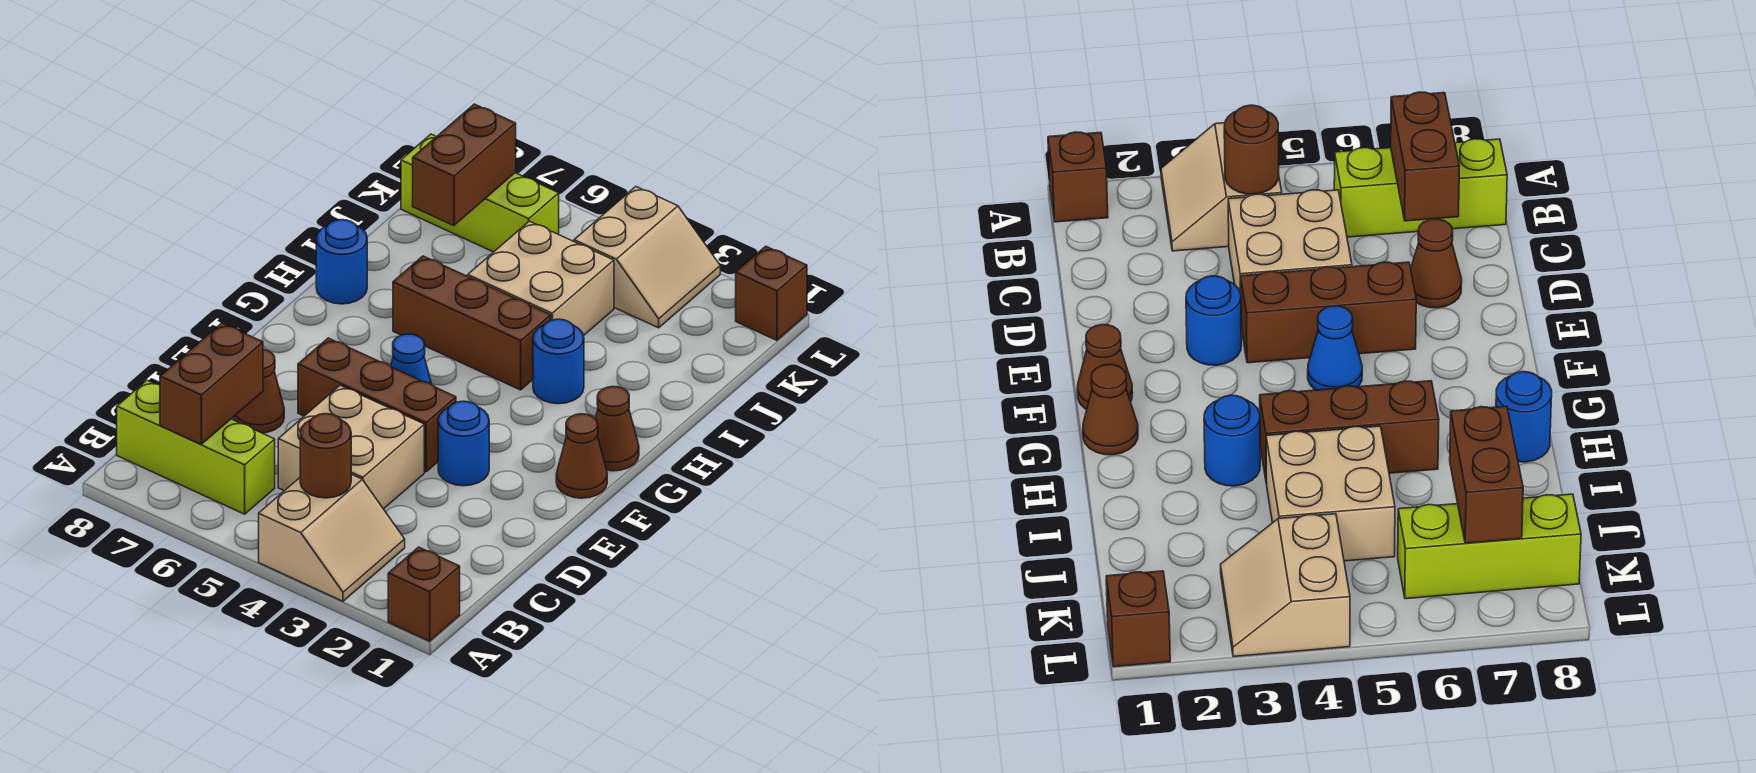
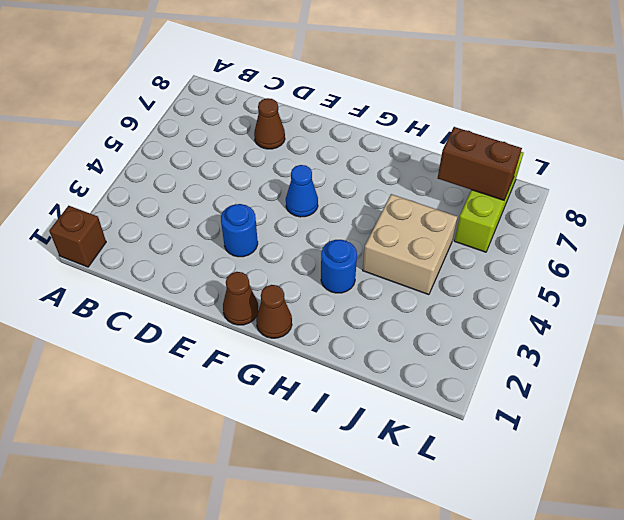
none -> tan slope A3:B4 level 1 top 4
none -> lime brick B6:B8 level 1
none -> tan brick C4:D5 level 1

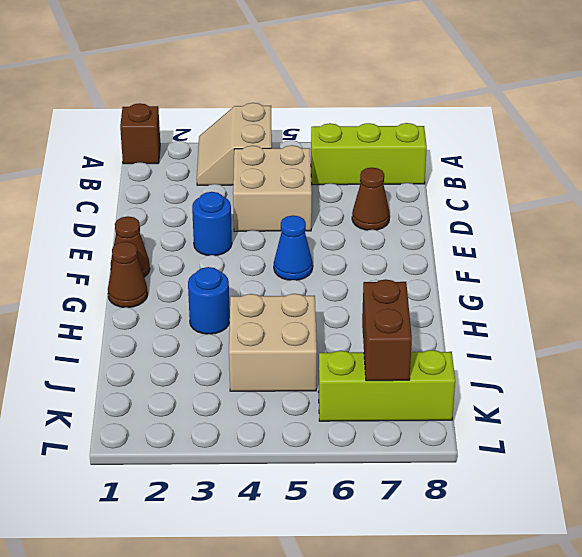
none -> brown brick E4:E6 level 1
none -> brown brick H4:H6 level 1
none -> blue round brick H8 level 1

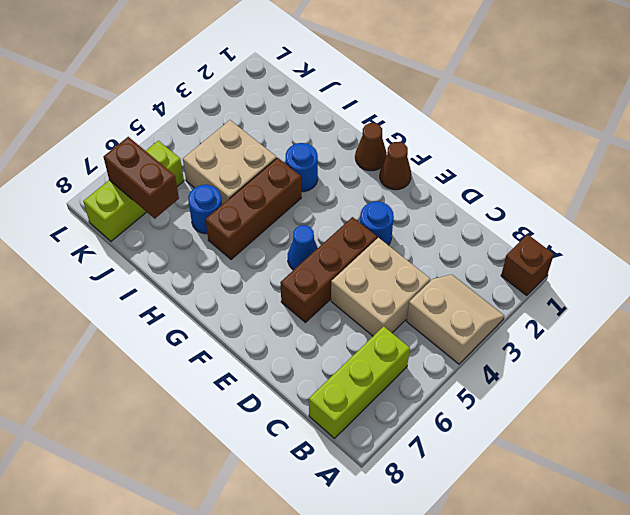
blue round brick I6 level 1 -> blue round brick H8 level 1
none -> brown cone D7 level 1
none -> tan slope K3:L4 level 1 top 4
none -> brown brick L1 level 1

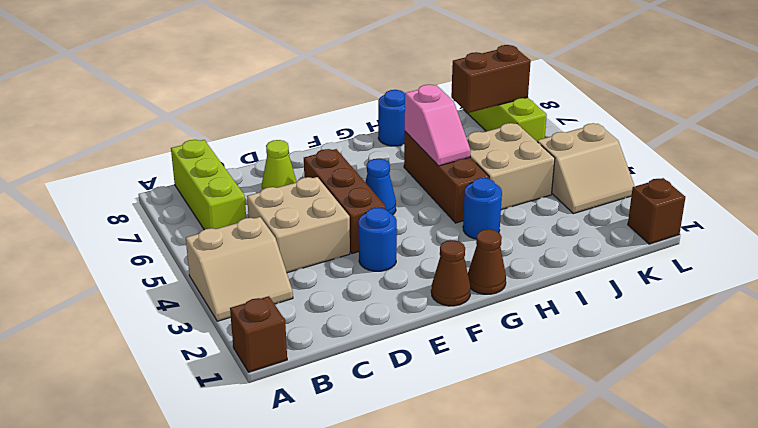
lime cone D7 level 1 -> brown cone D7 level 1
pink slope H5:H6 level 2 top 6 -> none
none -> brown round brick B4 level 2
none -> brown brick B7:C7 level 2

